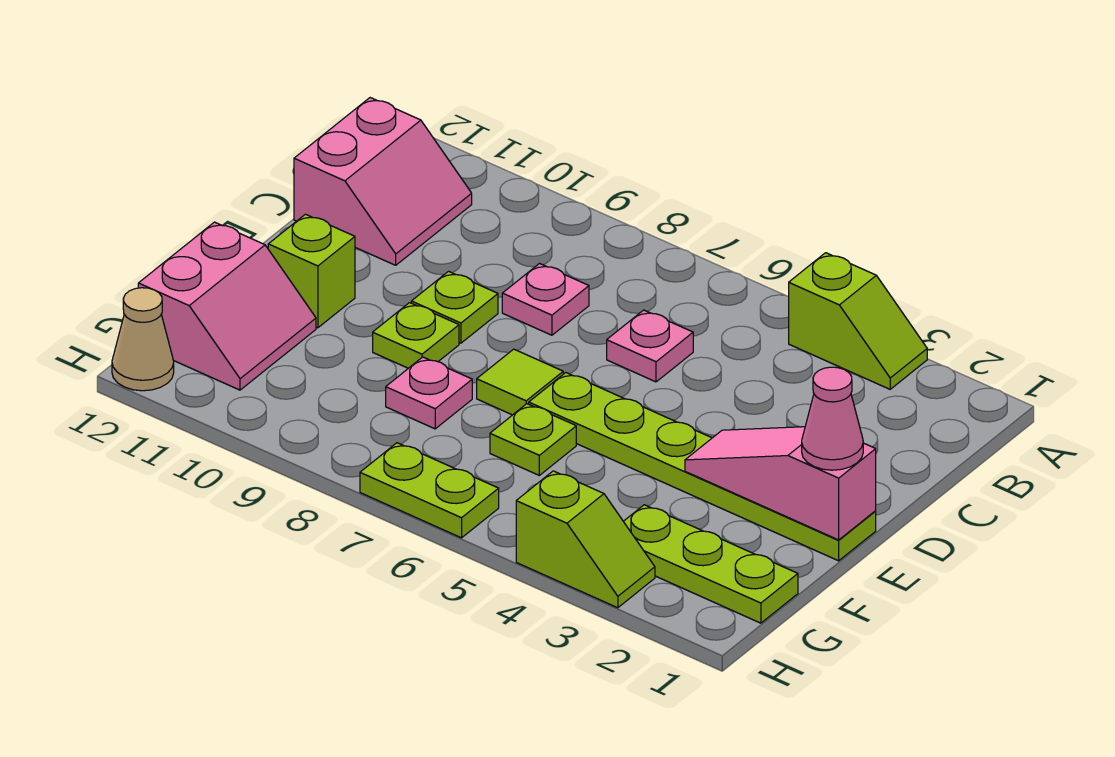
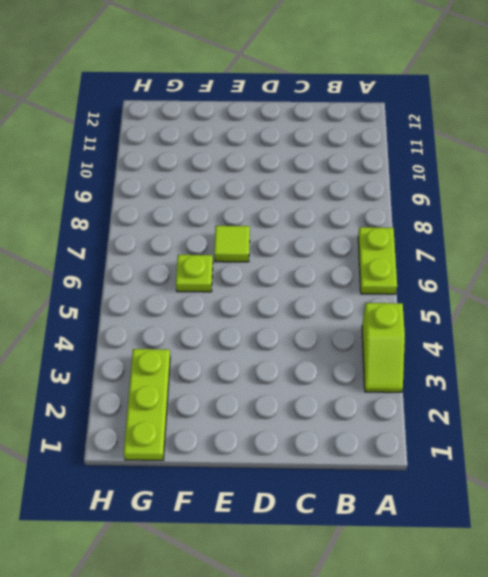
lime plate A6:A7 level 1 -> lime plate H6:H7 level 1
none -> pink slope B11:C12 level 1 top 12
none -> pink plate C6 level 1
none -> pink plate C8 level 1

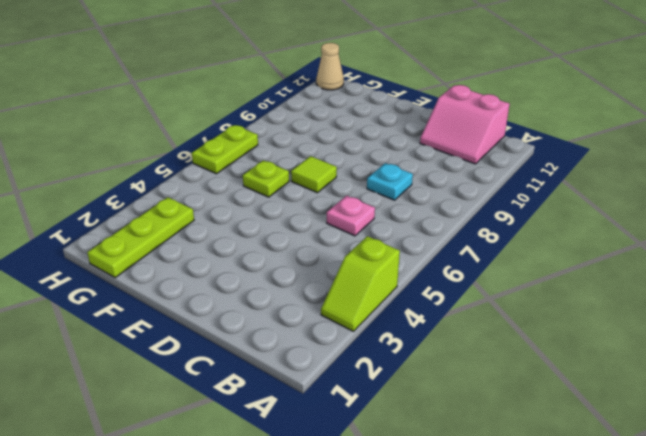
cyan plate C8 level 1 -> pink plate C8 level 1
none -> lime plate D9 level 1
none -> lime plate E1:E6 level 1
none -> lime plate E9 level 1

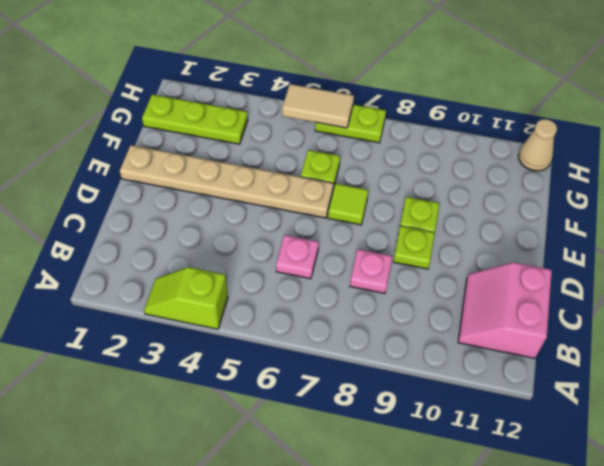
tan plate E1:E6 level 1 -> lime plate E1:E6 level 1
tan tile H5:H6 level 2 -> none
none -> lime brick E11 level 1
none -> pink plate F8 level 1
none -> pink slope F11:G12 level 1 top 12

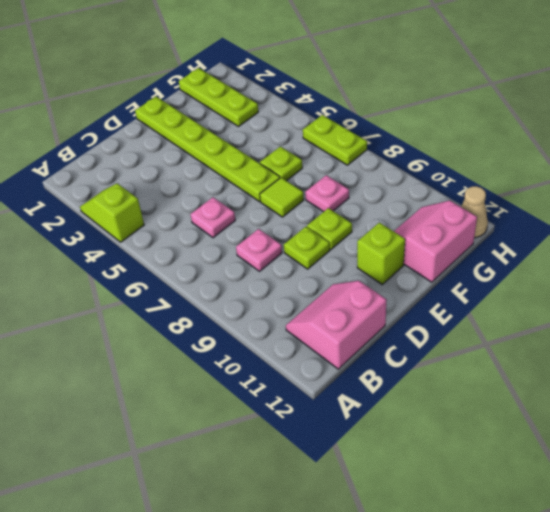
none -> lime slope H3:H4 level 1 top 4
none -> pink slope E1:E3 level 2 top 1
none -> pink cone E1 level 3

